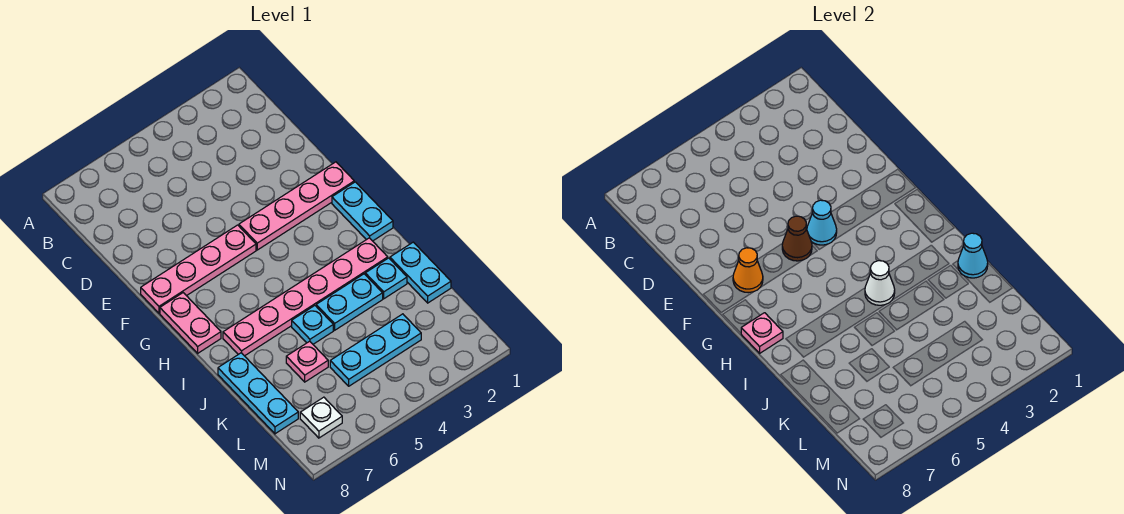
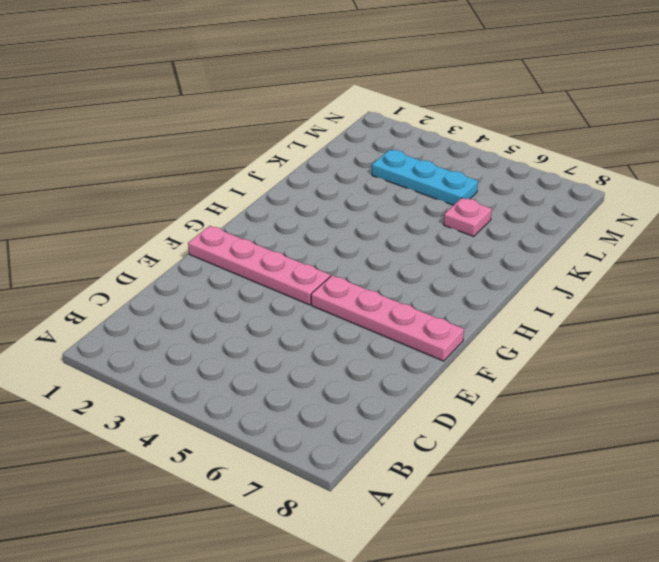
none -> cyan plate G1:H1 level 1
none -> pink plate G8:H8 level 1
none -> pink plate I2:I7 level 1

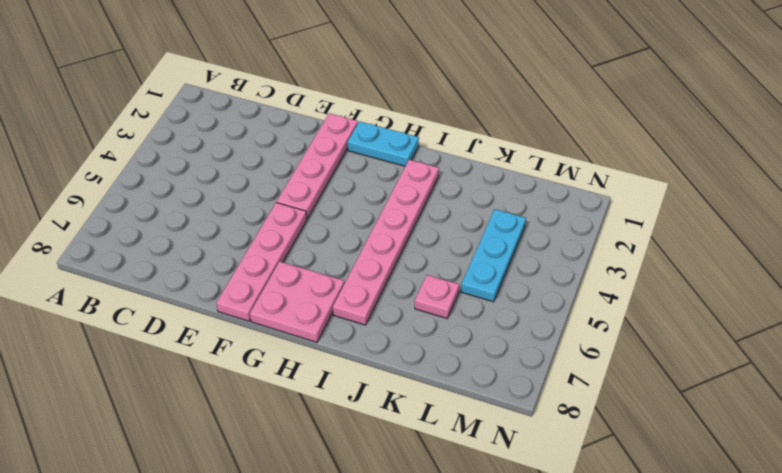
pink plate G7:H8 level 1 -> pink plate G8:H8 level 1
none -> cyan plate J1:K1 level 1
none -> cyan plate J2 level 1
none -> cyan plate J3:J4 level 1

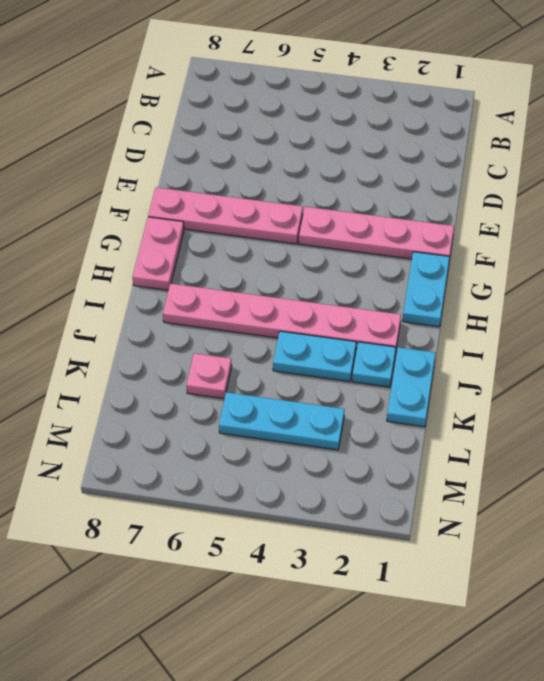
none -> cyan plate J5 level 1
none -> cyan plate J8:L8 level 1
none -> white plate M7 level 1

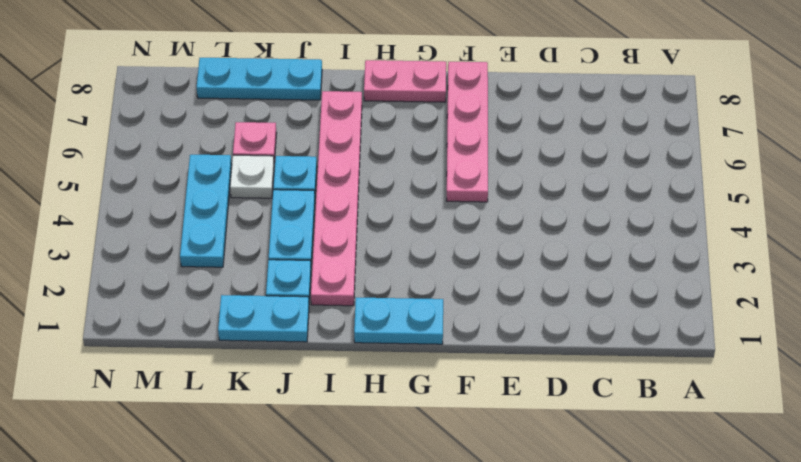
white plate K5 level 1 -> white plate M7 level 1
none -> pink plate F1:F4 level 1
none -> cyan cone F4 level 2
none -> brown cone F5 level 2

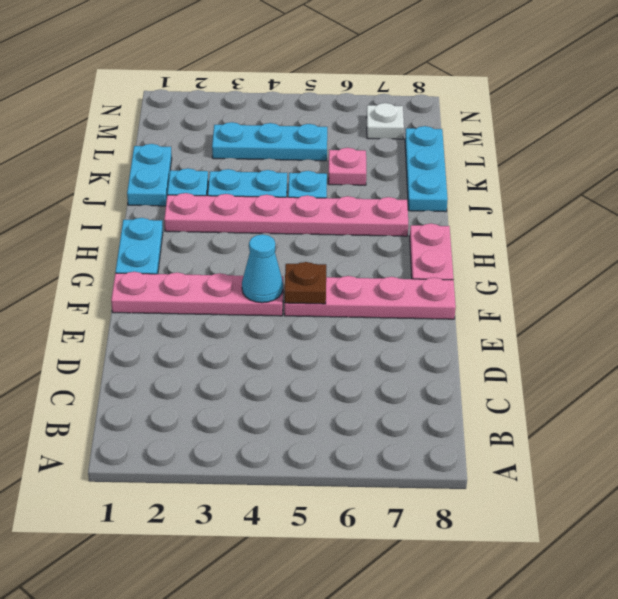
brown plate F5 level 2 -> brown cone F5 level 2
none -> orange cone F7 level 2
none -> pink plate H8 level 2
none -> white cone I4 level 2

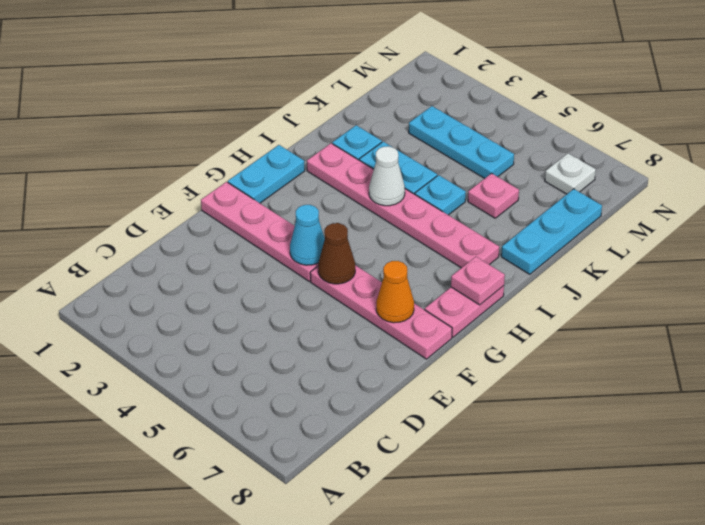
none -> cyan plate J1:K1 level 1
none -> cyan cone J1 level 2

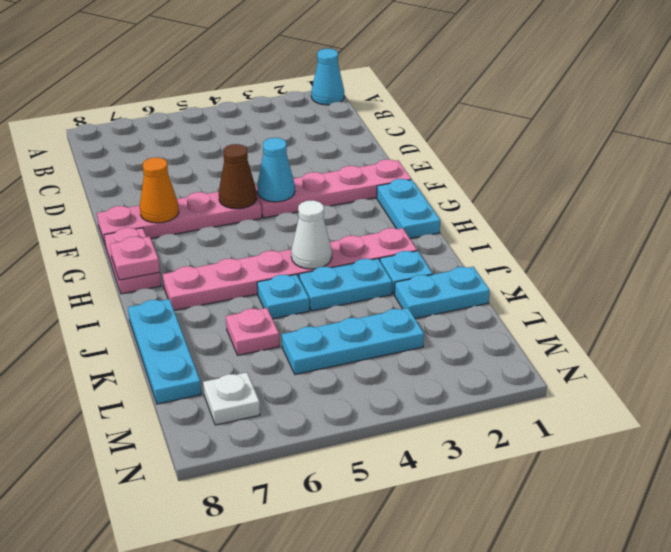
cyan cone A1 level 1 -> cyan cone J1 level 2
cyan plate K1:K2 level 1 -> cyan plate J1:K1 level 1

